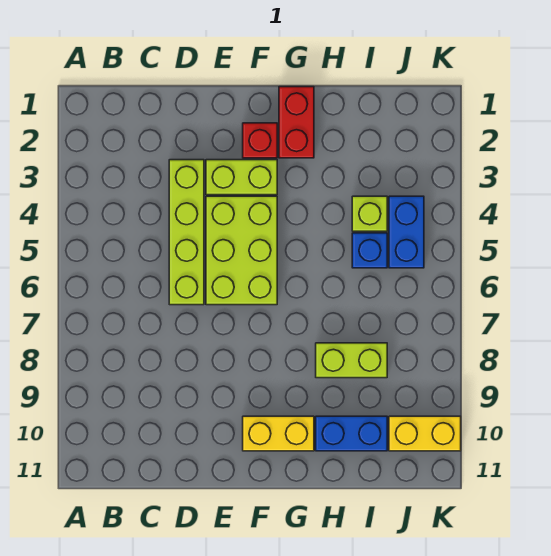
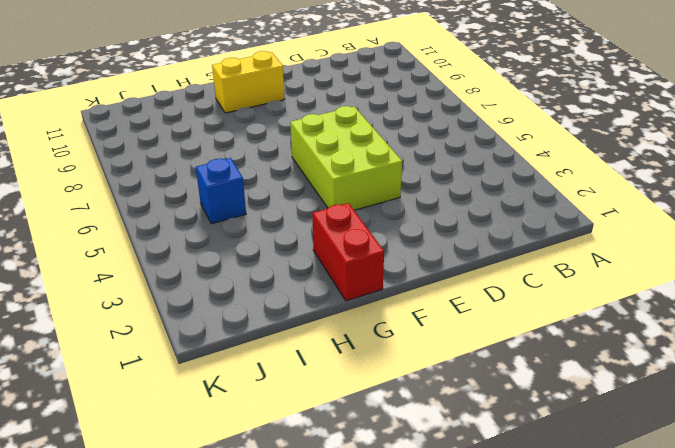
none -> lime brick D3:D6 level 1
none -> lime brick E3:F3 level 1
none -> red brick F2 level 1

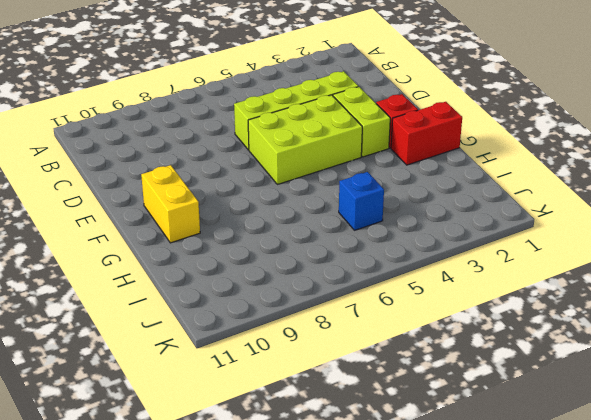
none -> lime brick H8:I8 level 1
none -> blue brick H10:I10 level 1
none -> lime brick I4 level 1

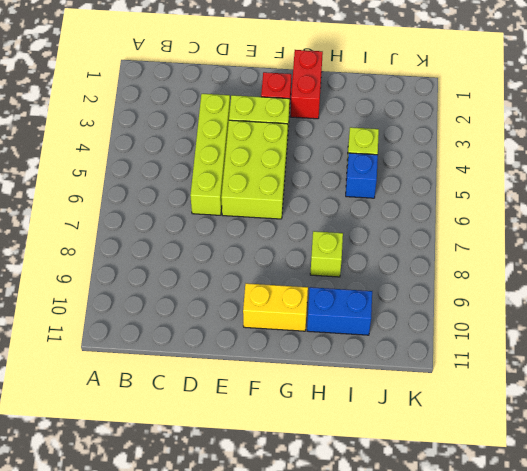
lime brick H8 level 1 -> lime brick H8:I8 level 1
none -> blue brick J4:J5 level 1
none -> yellow brick J10:K10 level 1

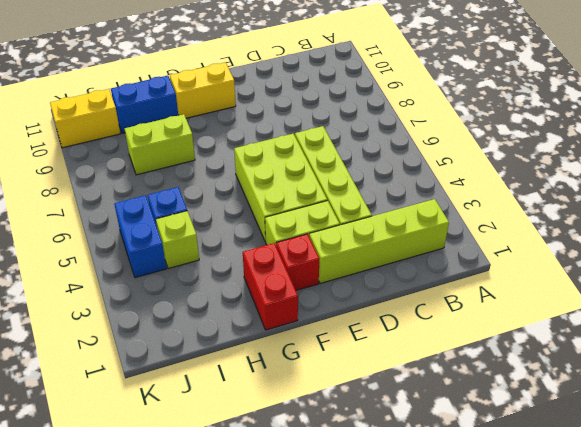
lime brick B2:E2 level 1 -> none

